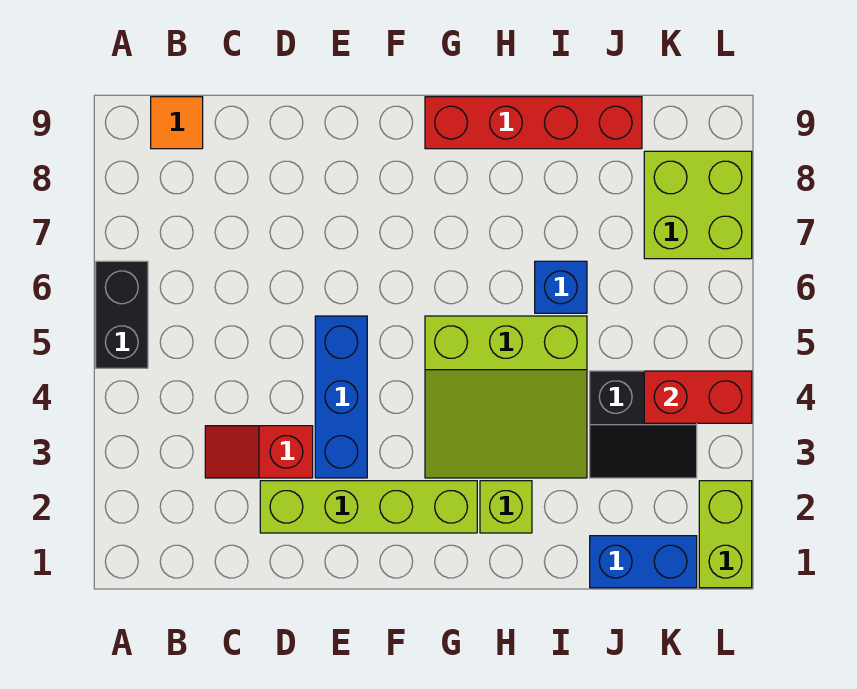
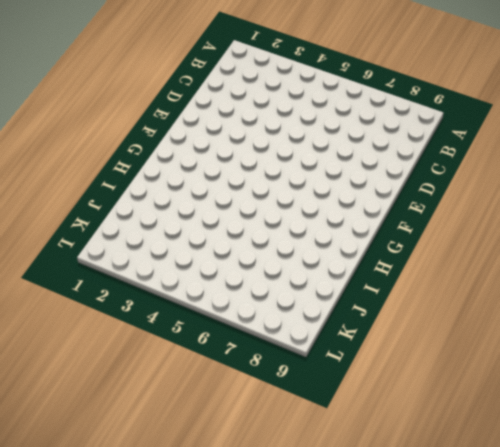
none -> black brick A5:A6 level 1
none -> orange tile B9 level 1
none -> red slope C3:D3 level 1 top D

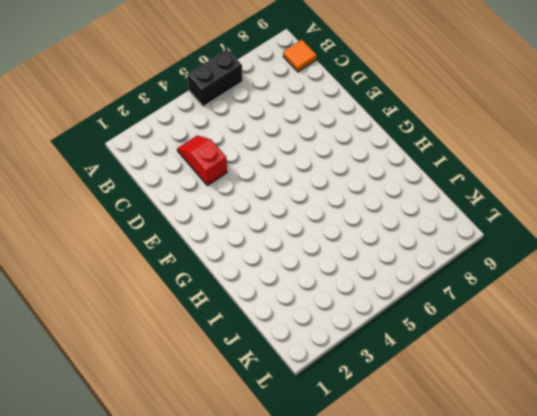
none -> lime brick D2:G2 level 1
none -> blue brick E3:E5 level 1
none -> lime slope G3:I5 level 1 top 5

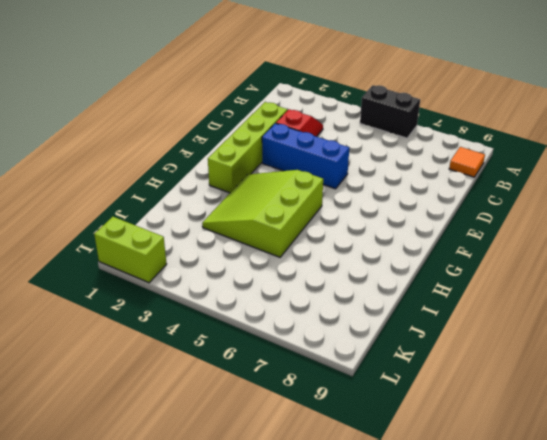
none -> red brick G9:J9 level 1
none -> lime brick H2 level 1
none -> blue brick I6 level 1

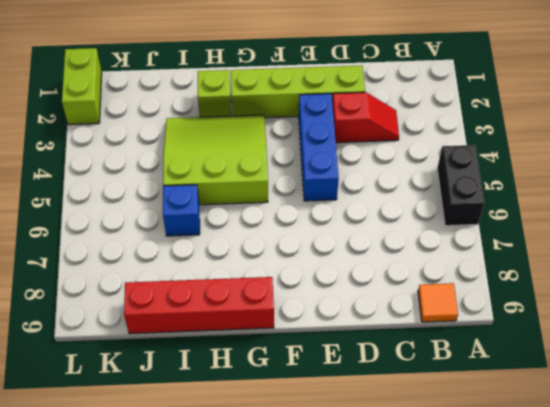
none -> blue brick J1:K1 level 1
none -> black slope J3:K4 level 1 top 4
none -> lime brick K7:L8 level 1

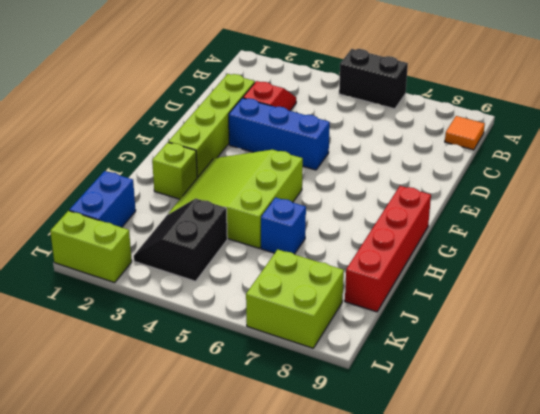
none -> red brick K4:L4 level 2

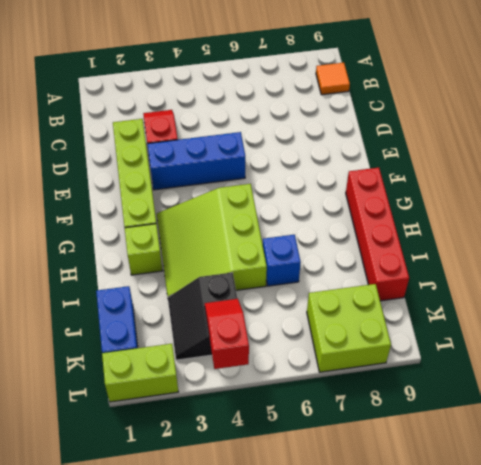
red slope K4:L4 level 2 top L -> red brick K4:L4 level 2
none -> black brick A5:A6 level 1

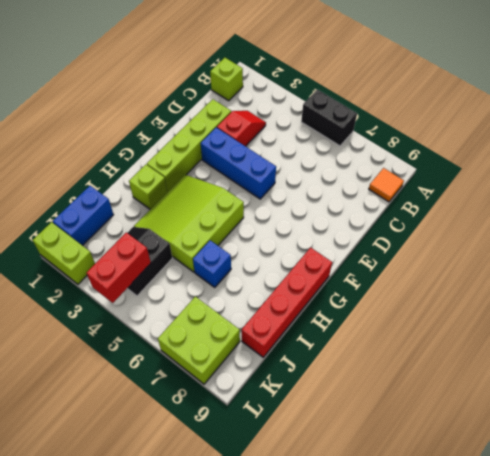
lime brick B1 level 1 -> none

